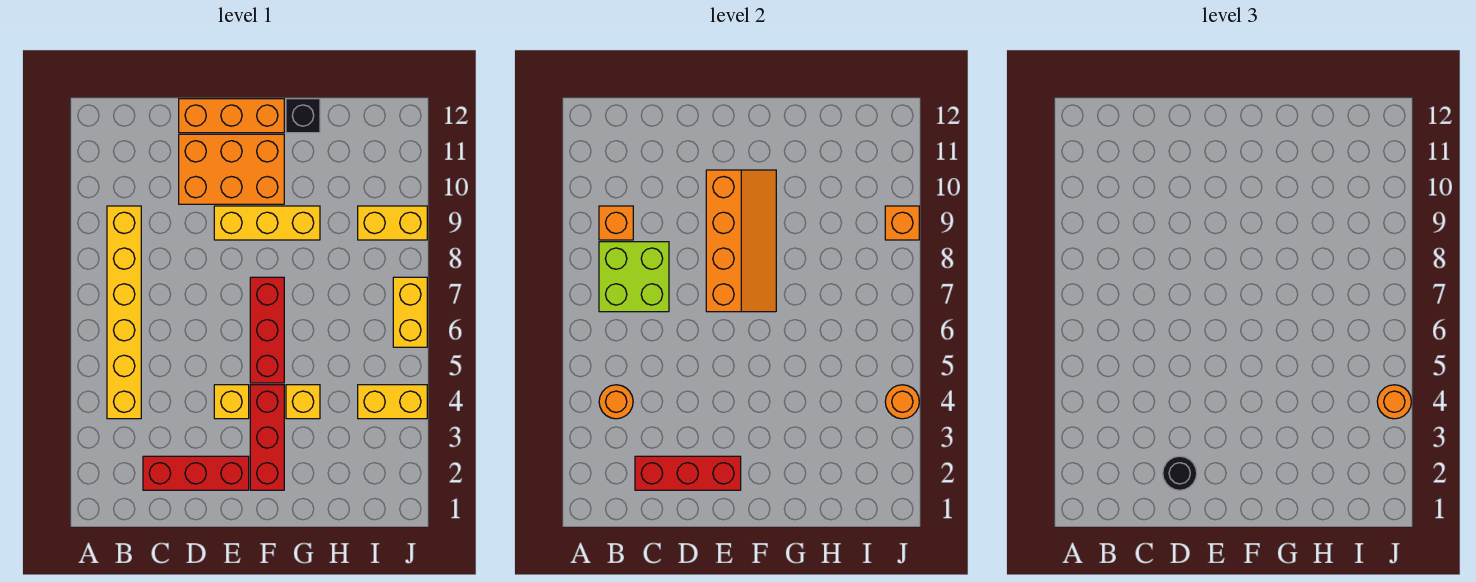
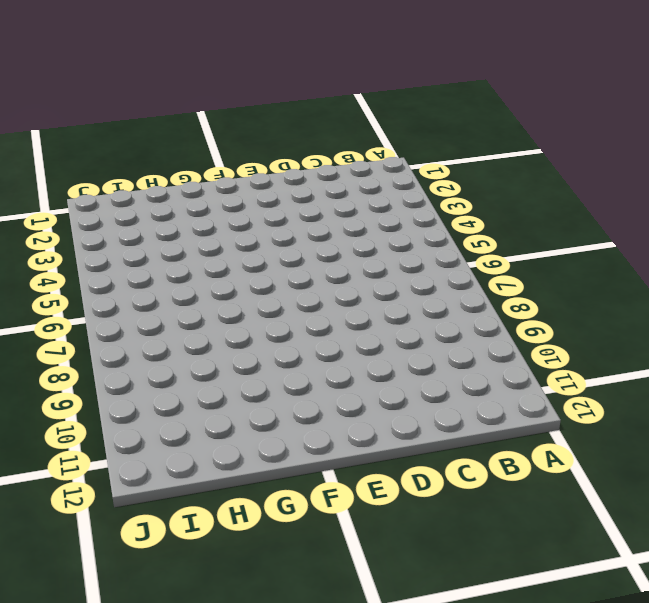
none -> yellow brick B4:B9 level 1
none -> red brick C2:E2 level 1
none -> orange brick D10:F11 level 1

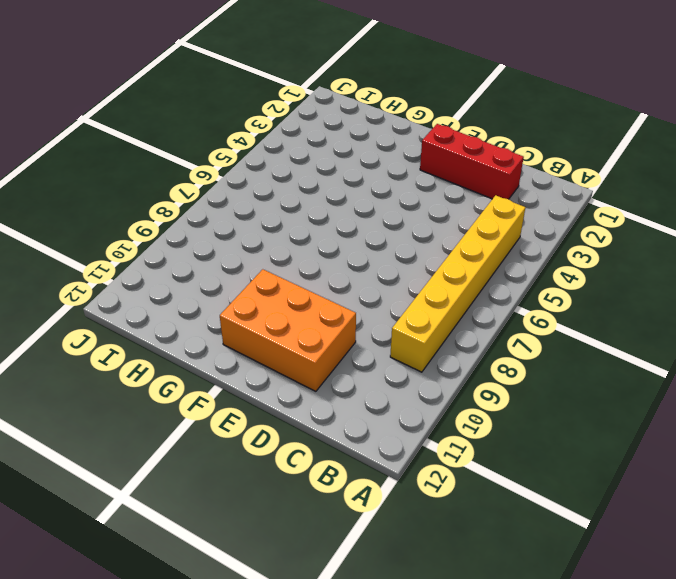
none -> orange brick D12:F12 level 1
none -> yellow brick E4 level 1
none -> yellow brick E9:G9 level 1

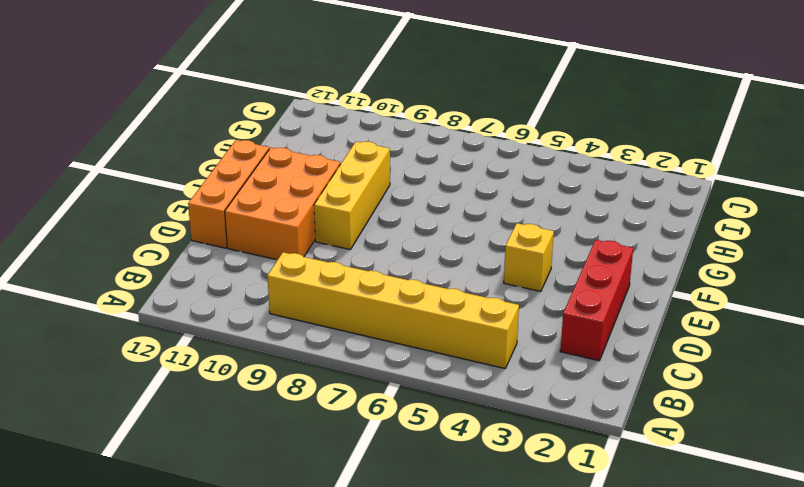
none -> red brick F2:F4 level 1
none -> red brick F5:F7 level 1
none -> yellow brick G4 level 1

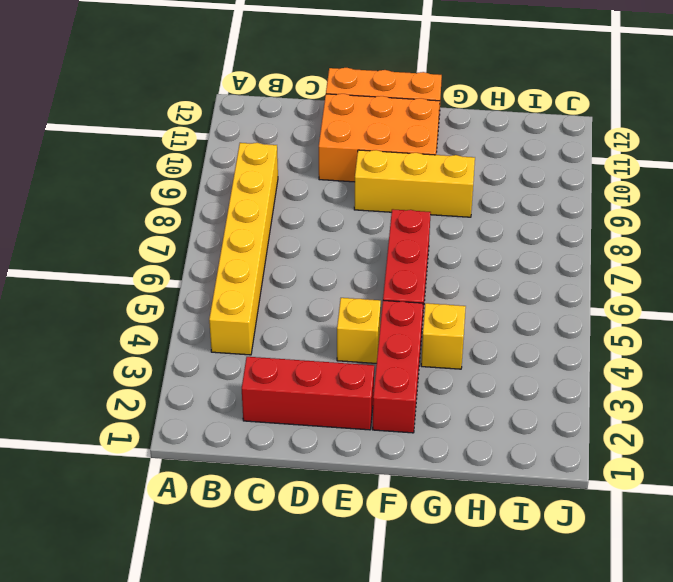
none -> black brick G12 level 1
none -> yellow brick I4:J4 level 1
none -> yellow brick I9:J9 level 1

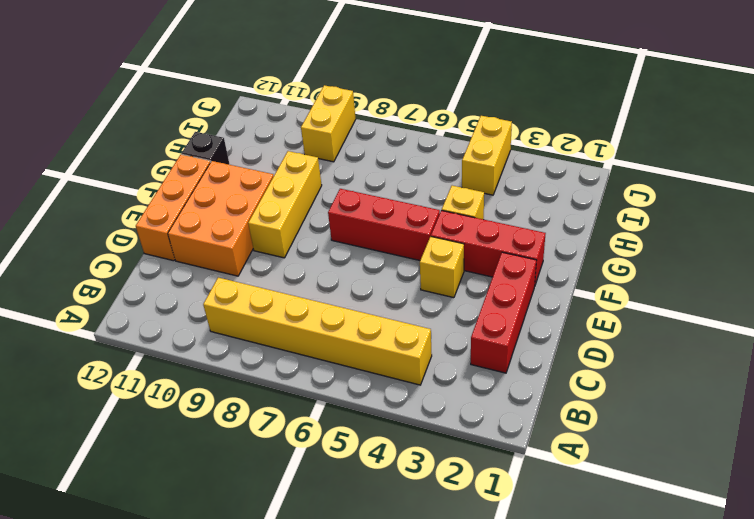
none -> yellow brick J6:J7 level 1
none -> orange round brick B4 level 2
none -> lime brick B7:C8 level 2

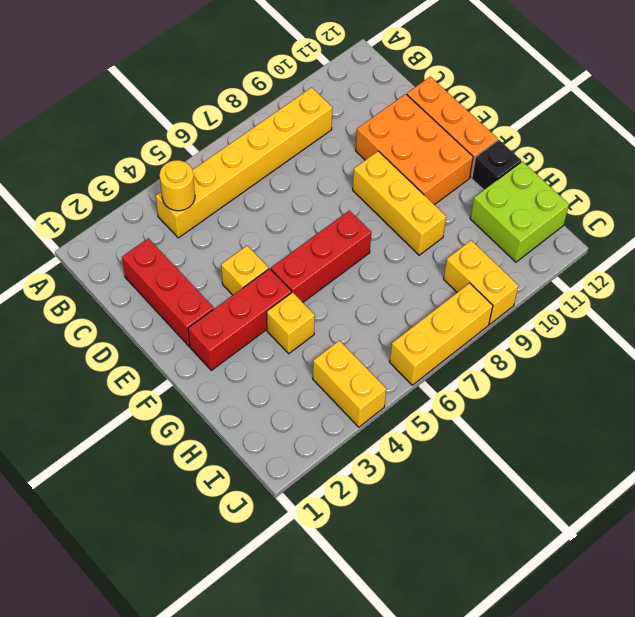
yellow round brick B4 level 2 -> orange round brick B4 level 2
lime brick H11:I12 level 1 -> lime brick B7:C8 level 2
yellow brick J6:J8 level 1 -> yellow brick J6:J7 level 1
none -> orange brick B9 level 2
none -> red brick C2:E2 level 2
none -> orange slope E7:F10 level 2 top E

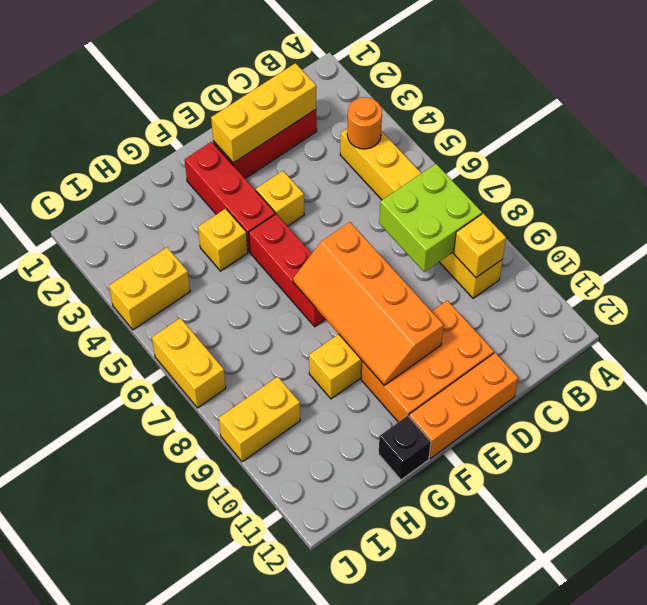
yellow brick B9 level 2 -> orange brick B9 level 2
yellow brick C2:E2 level 2 -> red brick C2:E2 level 2
none -> orange round brick J4 level 2
none -> orange brick J9 level 2
none -> black round brick D2 level 3

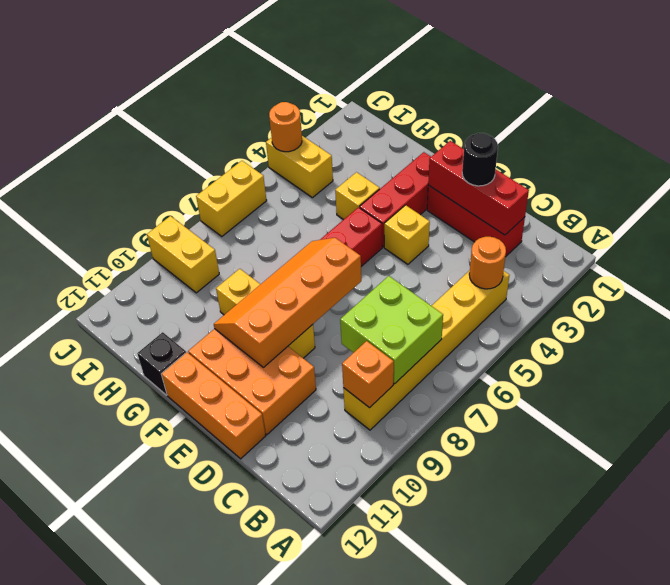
none -> orange brick J9 level 2
none -> orange round brick J4 level 3

